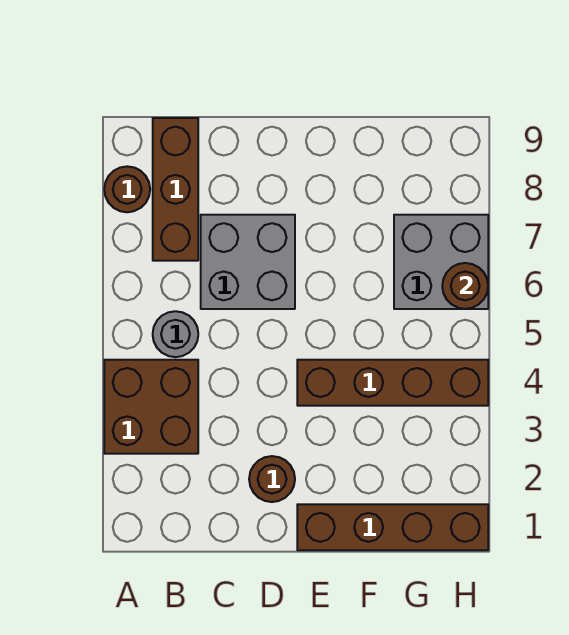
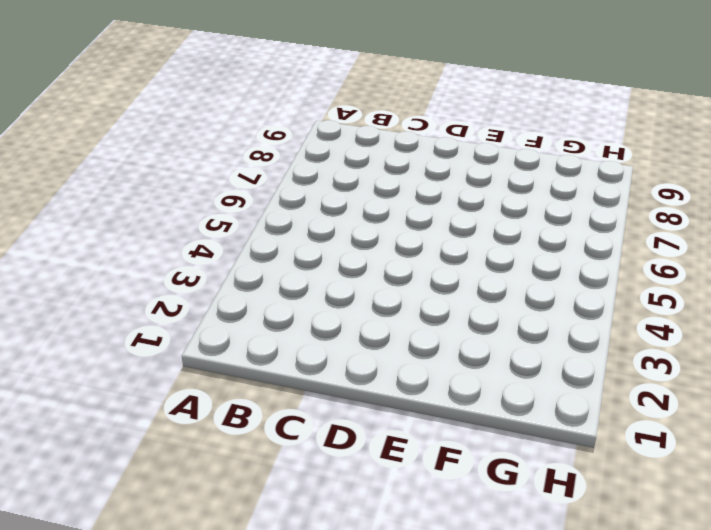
none -> brown brick A3:B4 level 1
none -> brown round brick A8 level 1

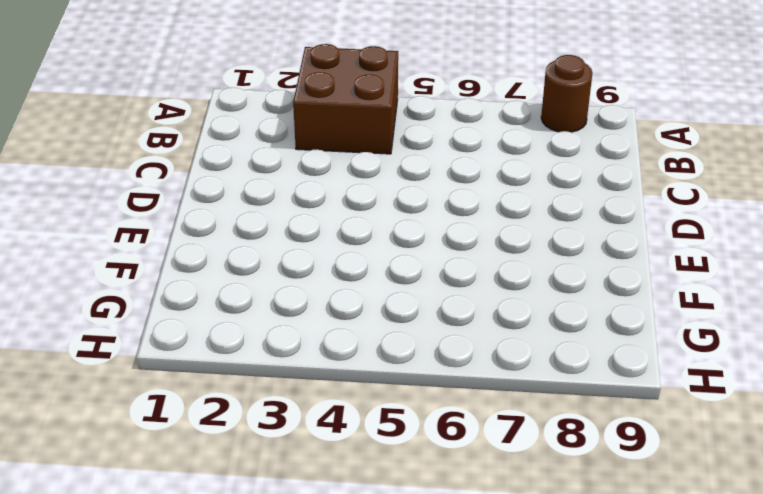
none -> grey round brick B5 level 1
none -> brown brick B7:B9 level 1

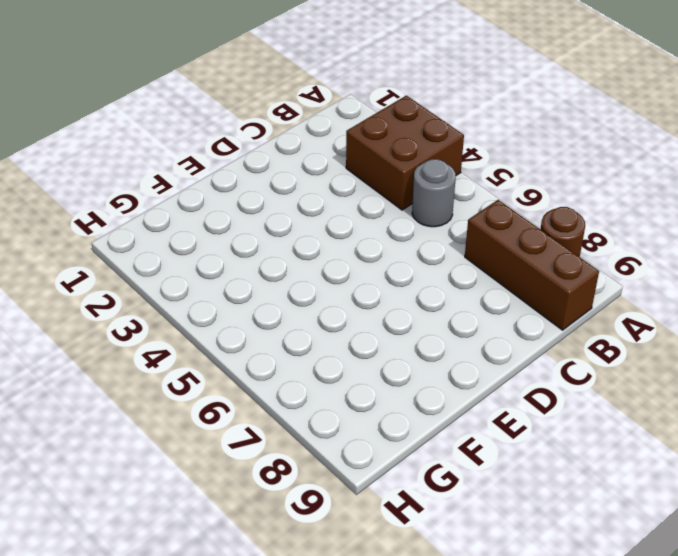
none -> grey brick C6:D7 level 1
none -> brown round brick D2 level 1

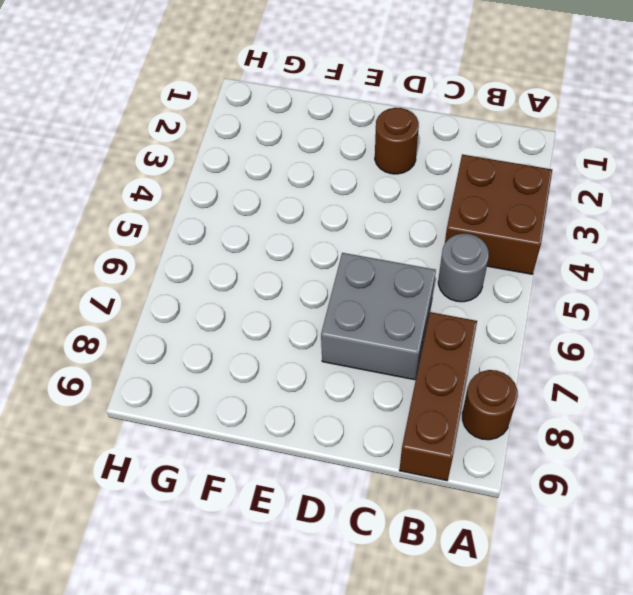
none -> brown brick E1:H1 level 1
none -> brown brick E4:H4 level 1

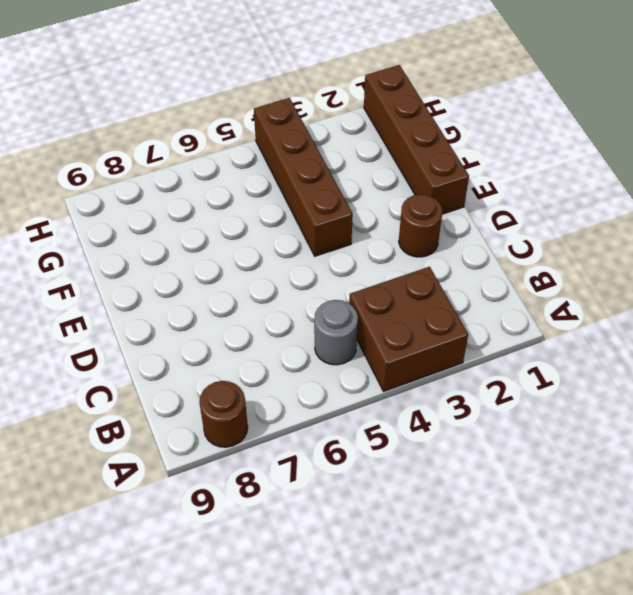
none -> brown brick B7:B9 level 1
none -> grey brick C6:D7 level 1

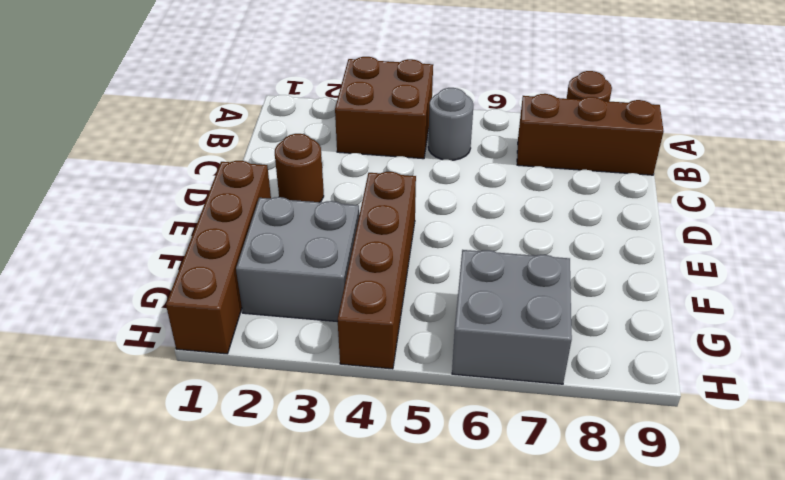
grey brick F2:G3 level 1 -> grey brick C6:D7 level 1
none -> brown round brick H6 level 2

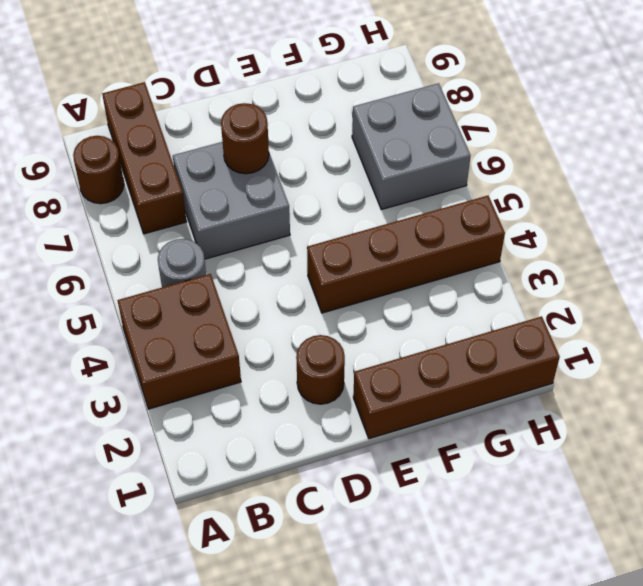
brown round brick D7 level 2 -> brown round brick H6 level 2

